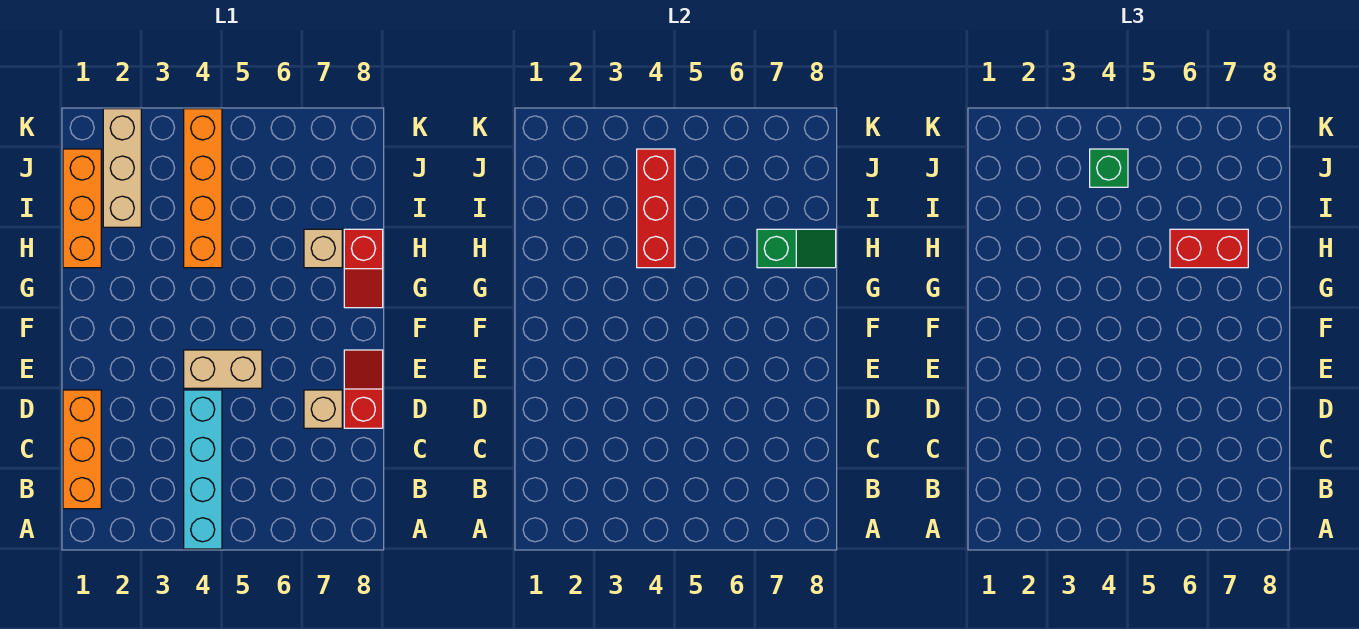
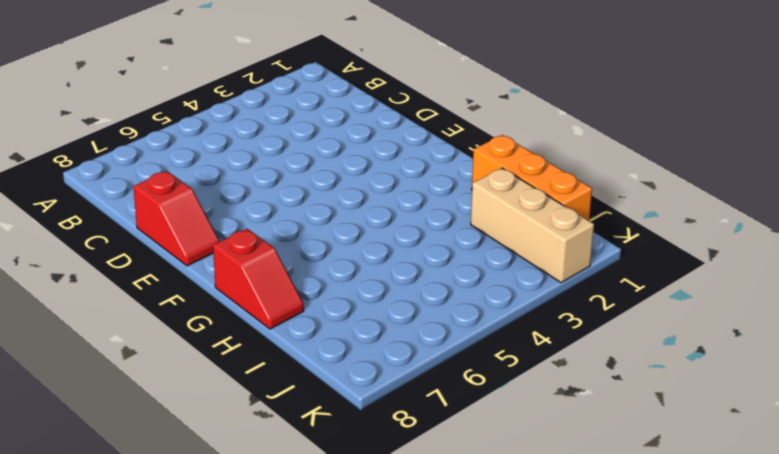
red slope G8:H8 level 1 top G -> red slope G8:H8 level 1 top H
none -> cyan brick A4:D4 level 1
none -> orange brick B1:D1 level 1
none -> tan brick D7 level 1

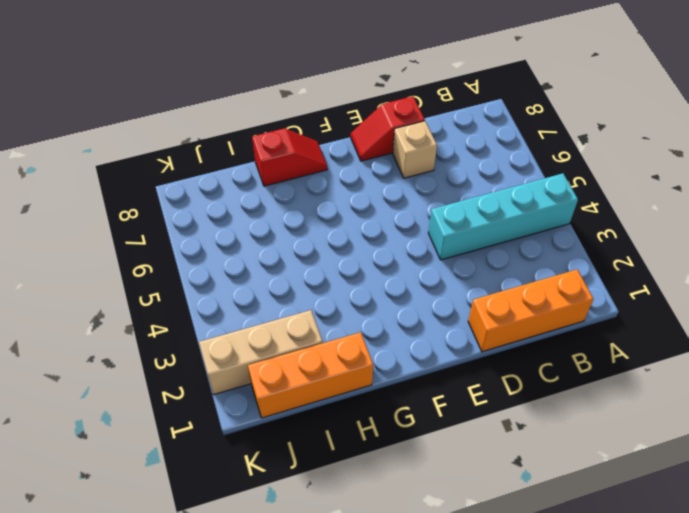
none -> tan brick E4:E5 level 1
none -> orange brick H4:K4 level 1
none -> tan brick H7 level 1

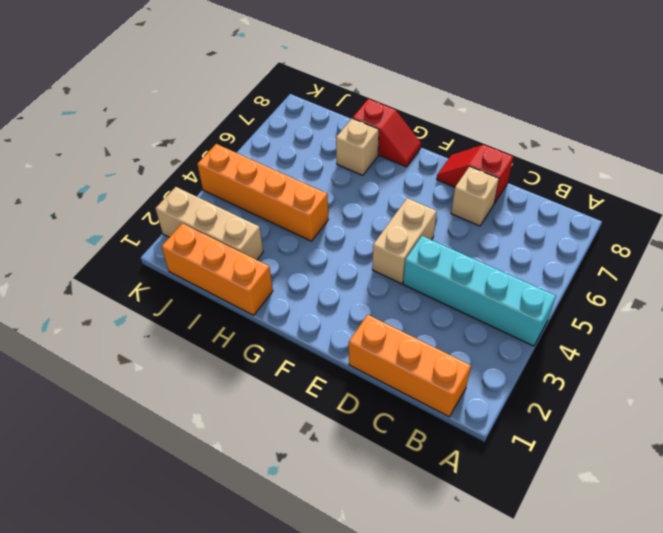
none -> red brick H4:J4 level 2
none -> green slope H7:H8 level 2 top 7
none -> red brick H6:H7 level 3

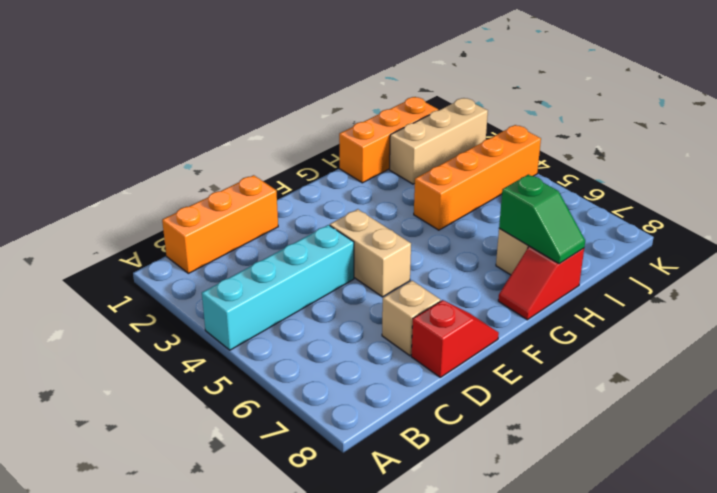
none -> red brick H4:J4 level 2
none -> red brick H6:H7 level 3
none -> green brick J4 level 3

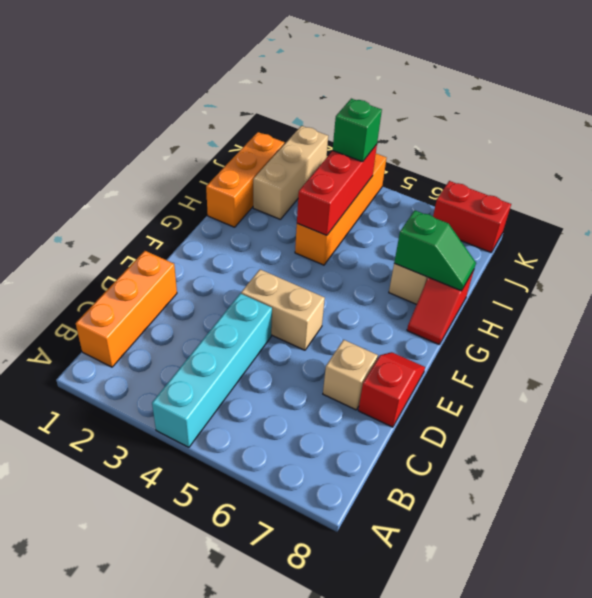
red brick K7:K8 level 1 -> red brick H6:H7 level 3

